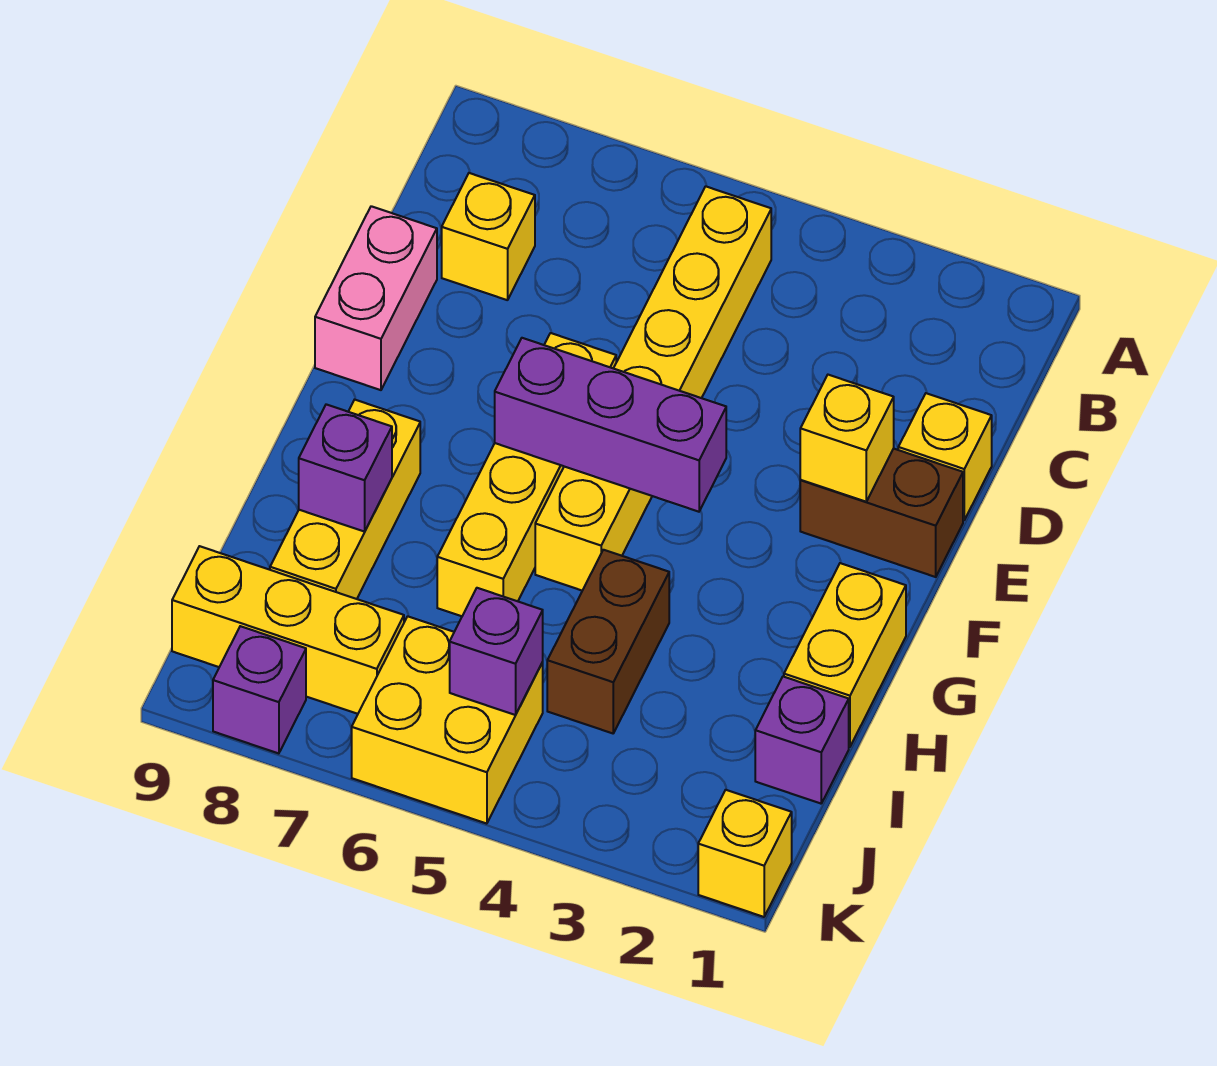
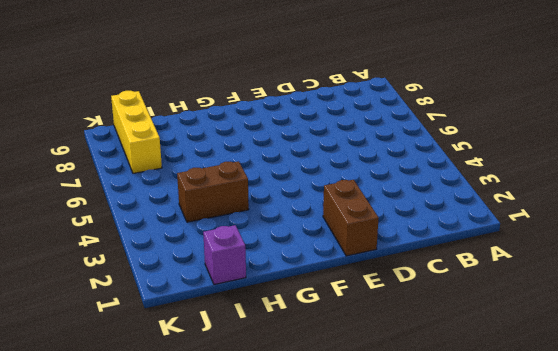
none -> yellow brick B5:G5 level 1
none -> yellow brick C8 level 1
none -> yellow brick D1 level 1

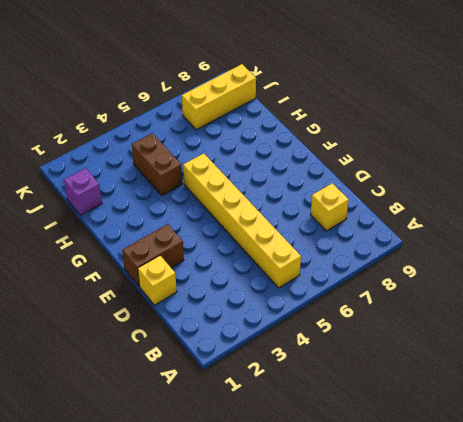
none -> pink brick D9:E9 level 1
none -> yellow brick E6:H6 level 1
none -> yellow brick G1:H1 level 1

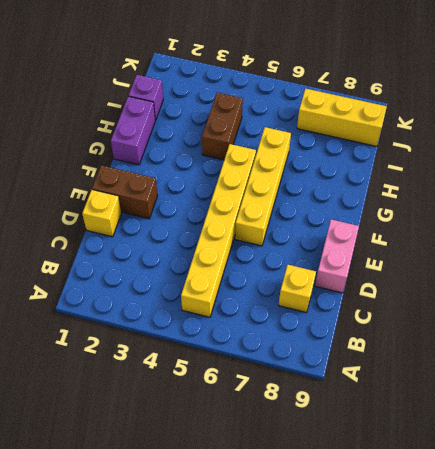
purple brick G1:H1 level 1 -> yellow brick G1:H1 level 1
none -> yellow brick G8:I8 level 1
none -> yellow brick J5:K6 level 1
none -> yellow brick K1 level 1

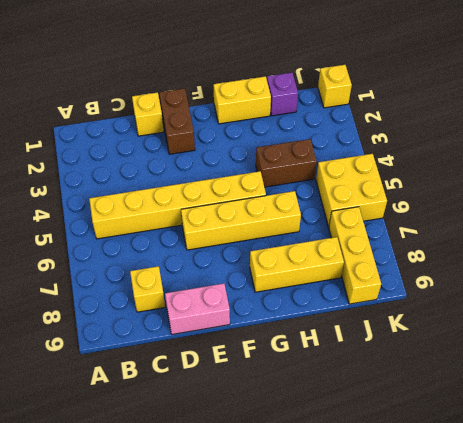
none -> purple brick K8 level 1
none -> yellow brick E2 level 2
none -> purple brick F4:F6 level 2

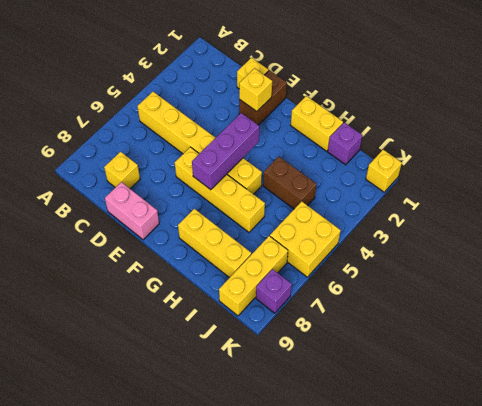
none -> purple brick H8 level 2
none -> purple brick J5 level 2

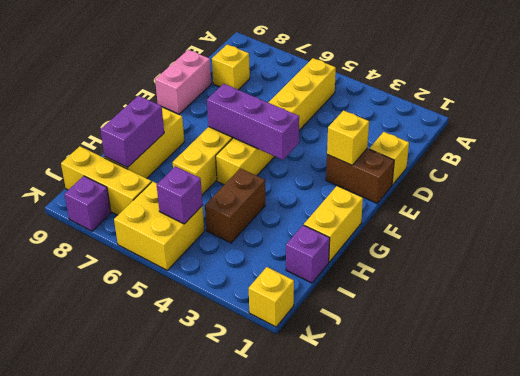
purple brick H8:I8 level 2 -> purple brick H8 level 2

